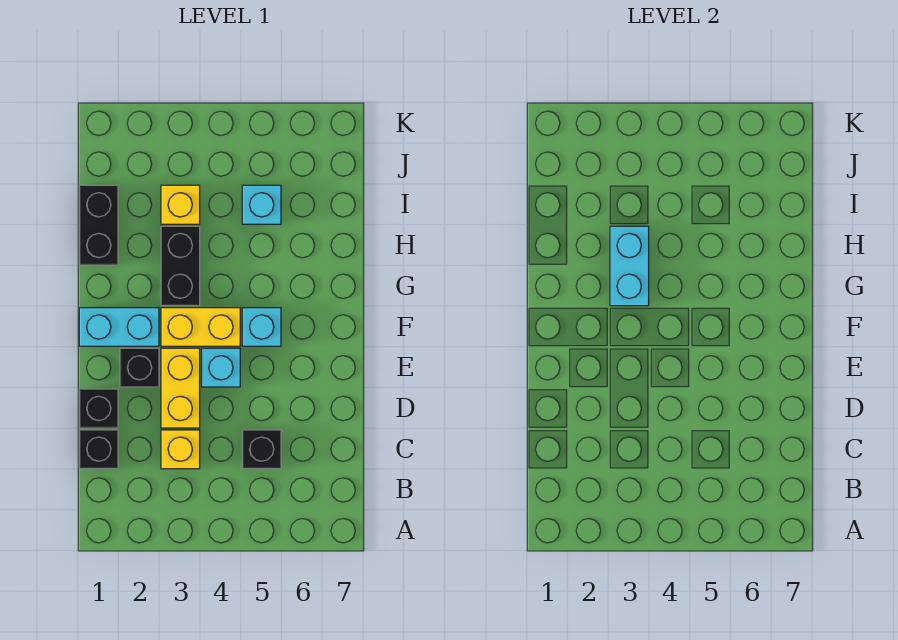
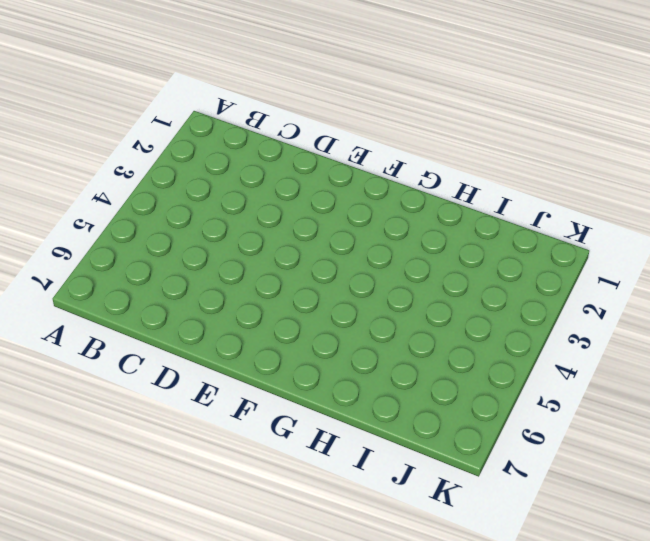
none -> black brick C1 level 1
none -> yellow brick C3 level 1
none -> black brick C5 level 1

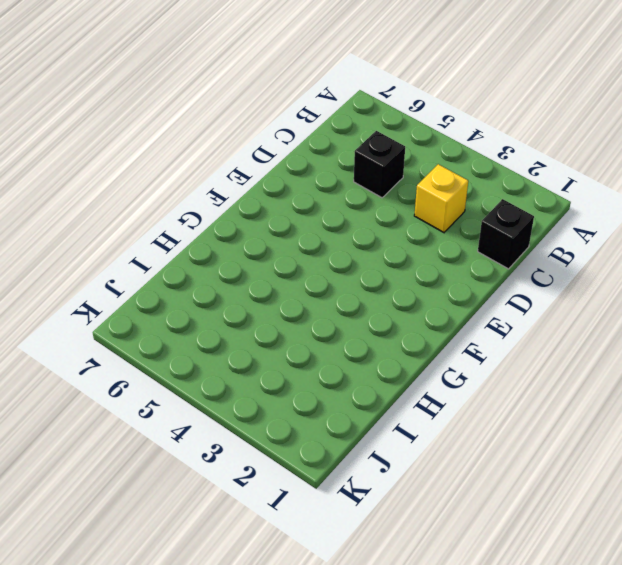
none -> black brick D1 level 1
none -> yellow brick D3:E3 level 1
none -> black brick E2 level 1

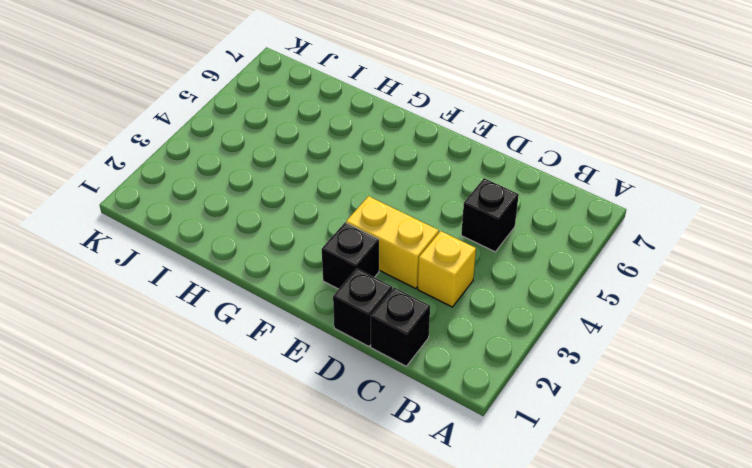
none -> cyan brick E4 level 1
none -> cyan brick F1:F2 level 1
none -> yellow brick F3:F4 level 1

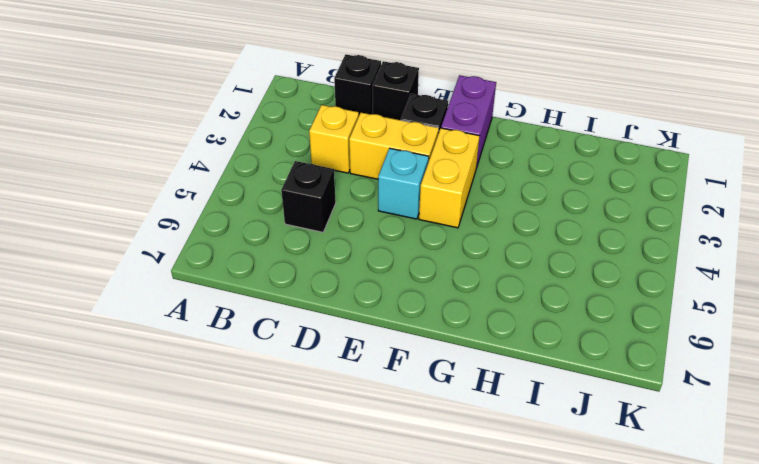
purple brick F1:F2 level 1 -> cyan brick F1:F2 level 1
none -> cyan brick F5 level 1
none -> black brick G3:H3 level 1
none -> black brick H1:I1 level 1

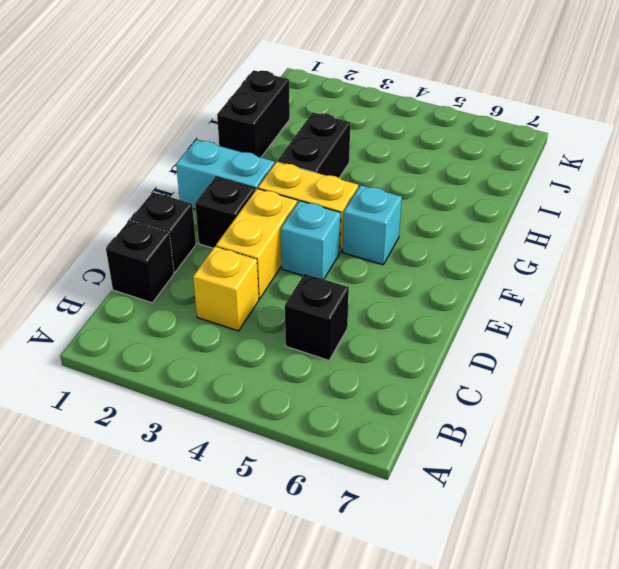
none -> yellow brick I3 level 1
none -> cyan brick I5 level 1
none -> cyan brick G3:H3 level 2

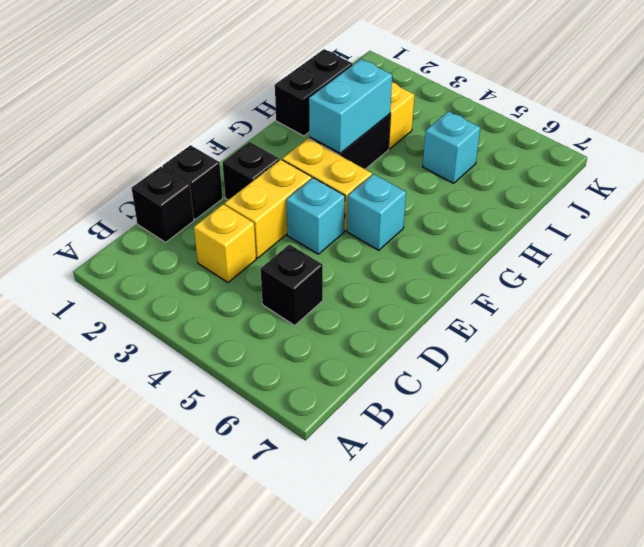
none -> cyan brick F1:F2 level 1

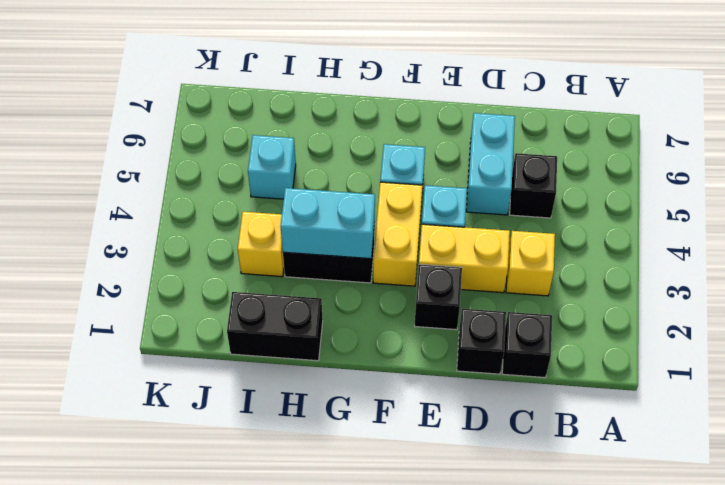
cyan brick D5:D6 level 1 -> cyan brick F1:F2 level 1

